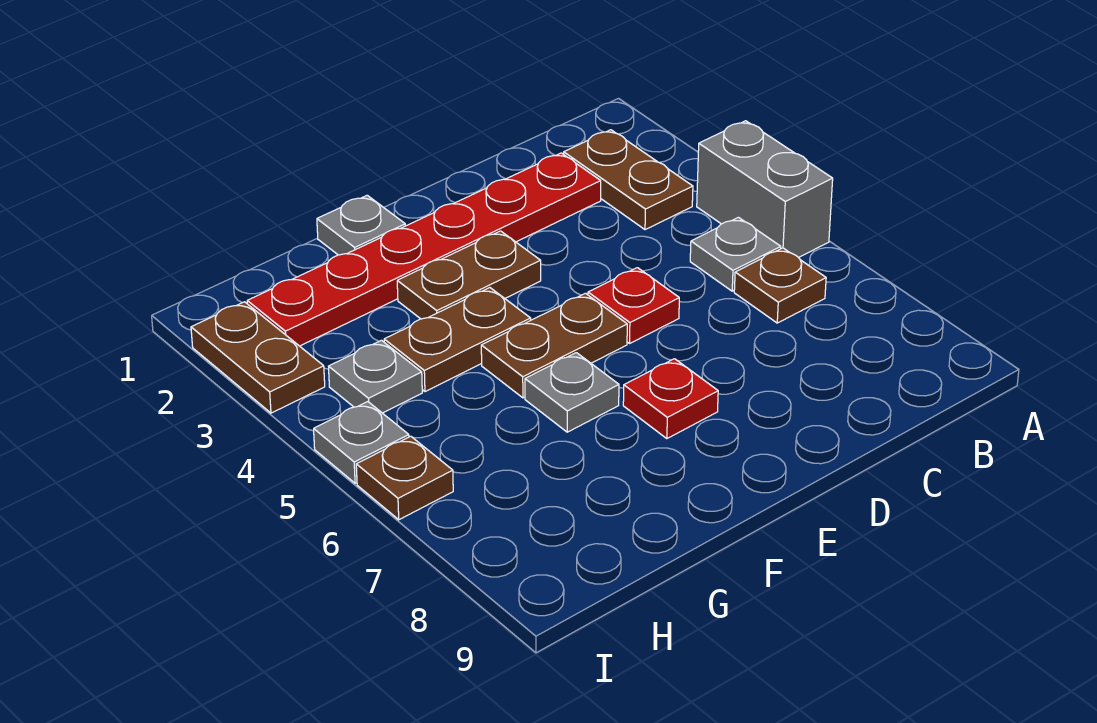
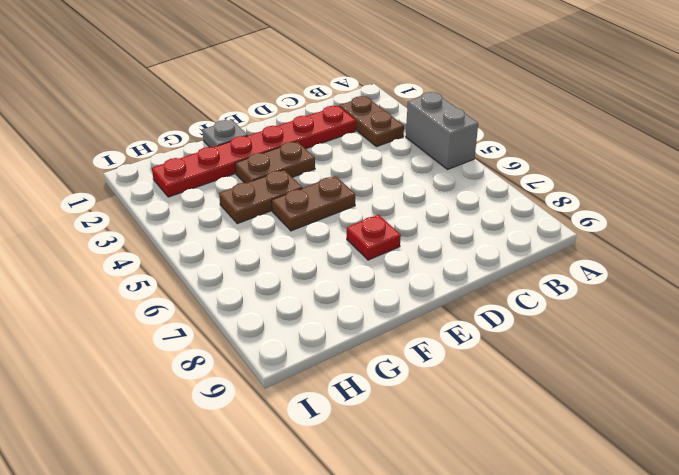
none -> grey plate B5 level 1
none -> brown plate B6 level 1
none -> red plate D5 level 1

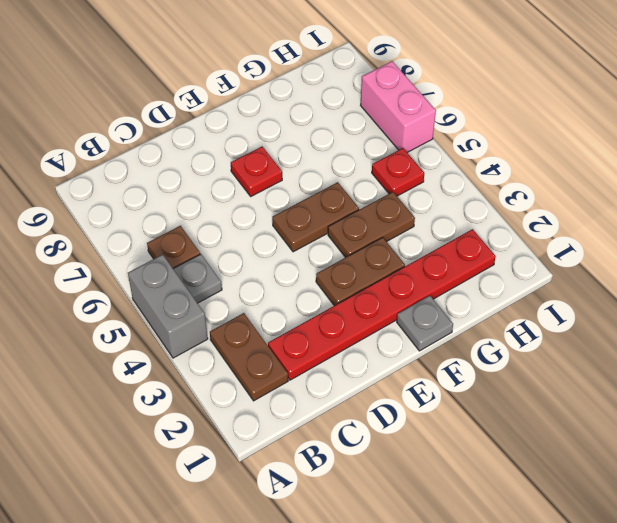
red plate H5 level 1 -> red plate D5 level 1
pink brick I6:I7 level 1 -> brown plate I6 level 1
none -> grey plate F6 level 1
none -> grey plate H4 level 1
none -> brown plate I2:I3 level 1

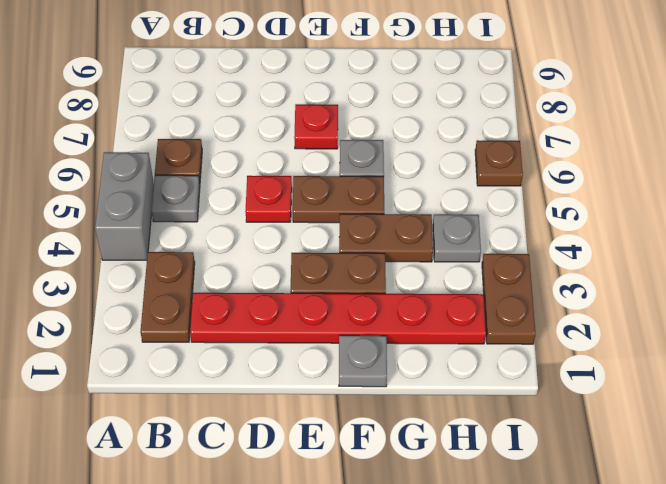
none -> grey plate I5 level 1

